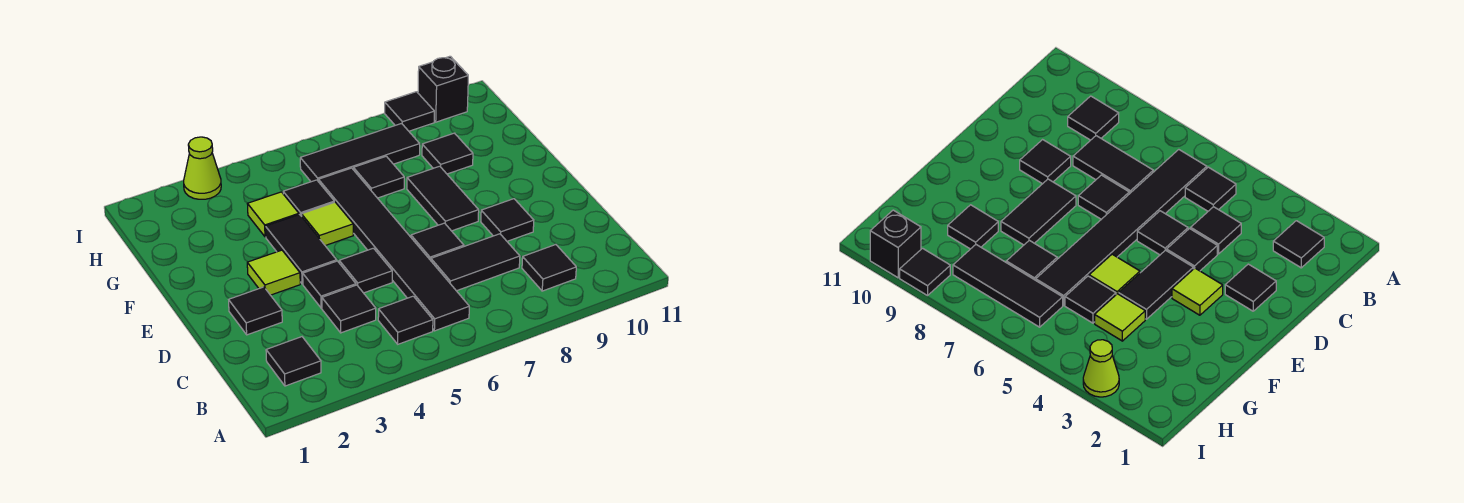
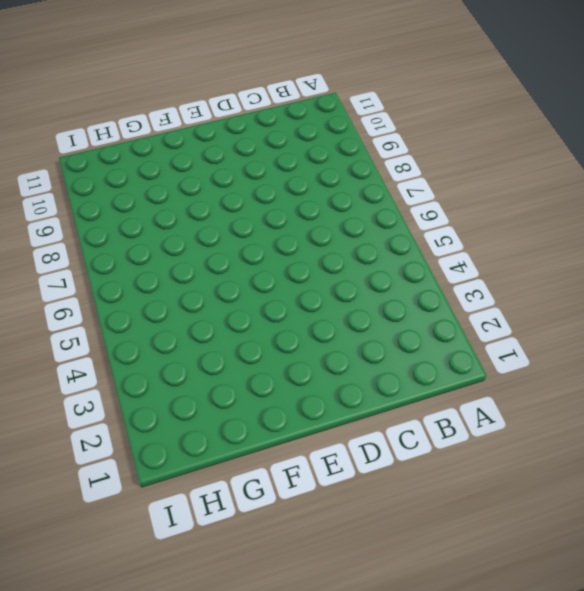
none -> black tile B2 level 1
none -> black tile B5 level 1
none -> black tile B6:G6 level 1

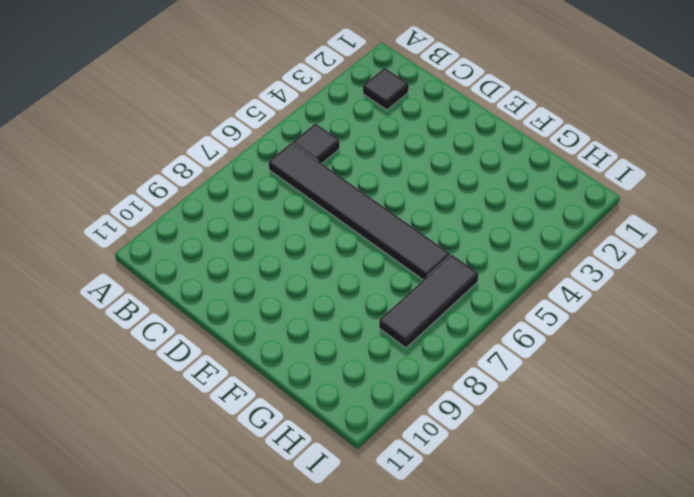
none -> black tile B9 level 1
none -> black tile C4 level 1
none -> black tile C7:C8 level 1

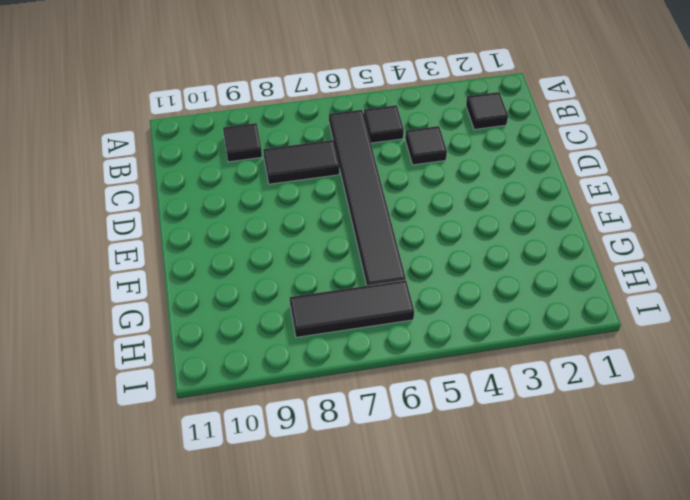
none -> black tile D2 level 1
none -> black tile D4 level 1
none -> black tile D5 level 1

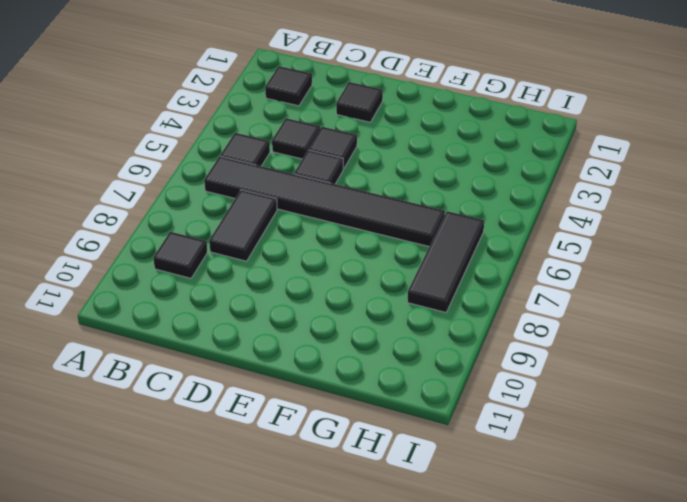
none -> black tile D7 level 1
none -> black tile D9 level 1
none -> lime tile E3 level 1

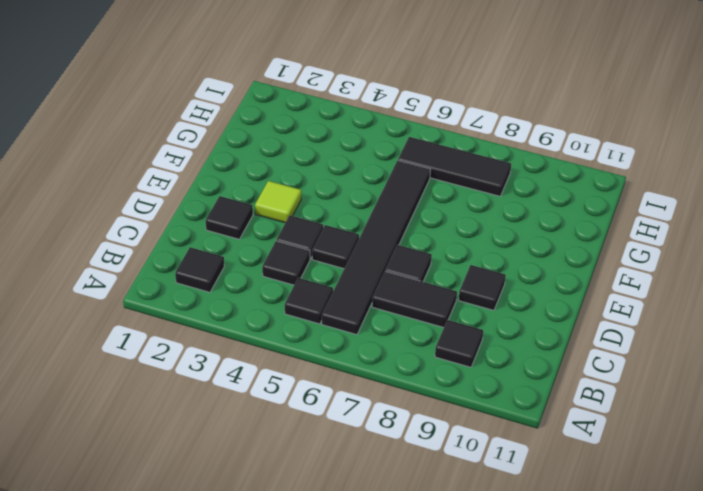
none -> black tile E4:F4 level 1
none -> black tile E8:F8 level 1
none -> lime tile F5 level 1

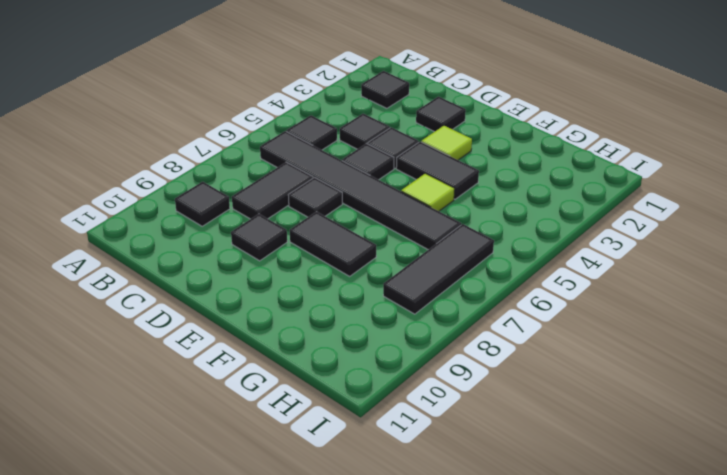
none -> lime tile G4 level 1
none -> black tile G5 level 1
none -> black tile G7 level 1

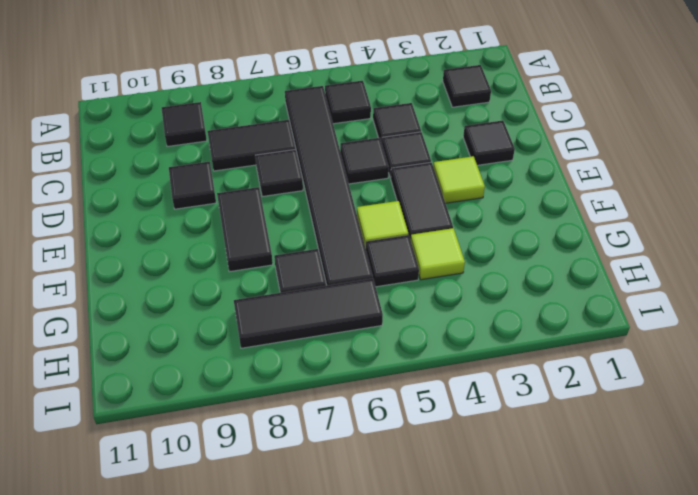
none -> black tile G9 level 1
none -> lime cone I3 level 1
none -> black tile I9 level 1

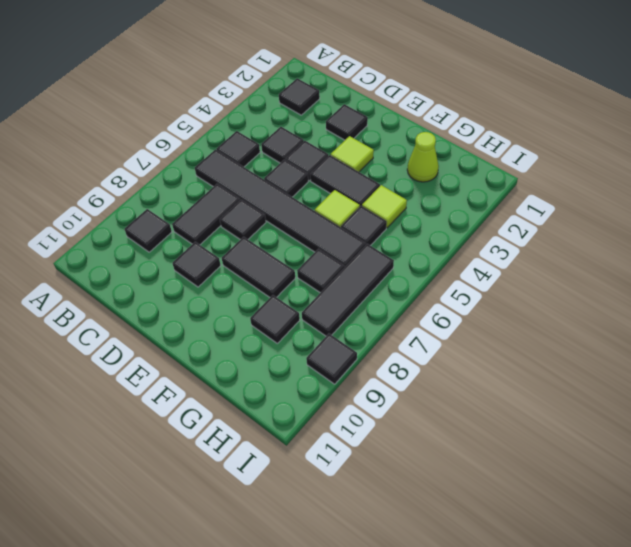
lime cone G2 level 1 -> lime cone I3 level 1
none -> black brick I10 level 1

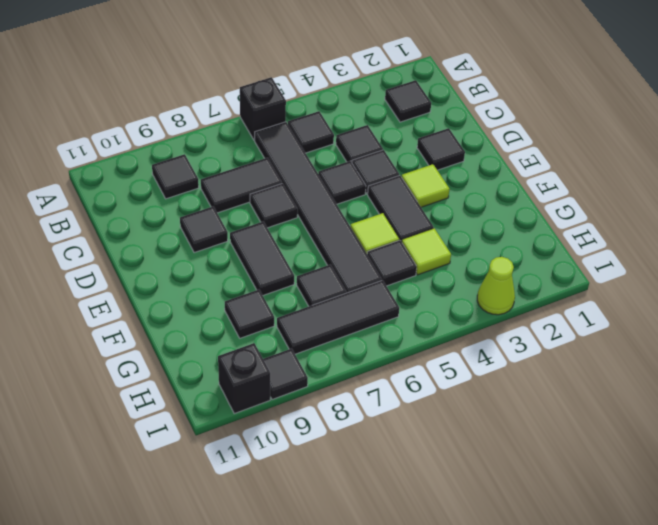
black brick A6 level 1 -> none

